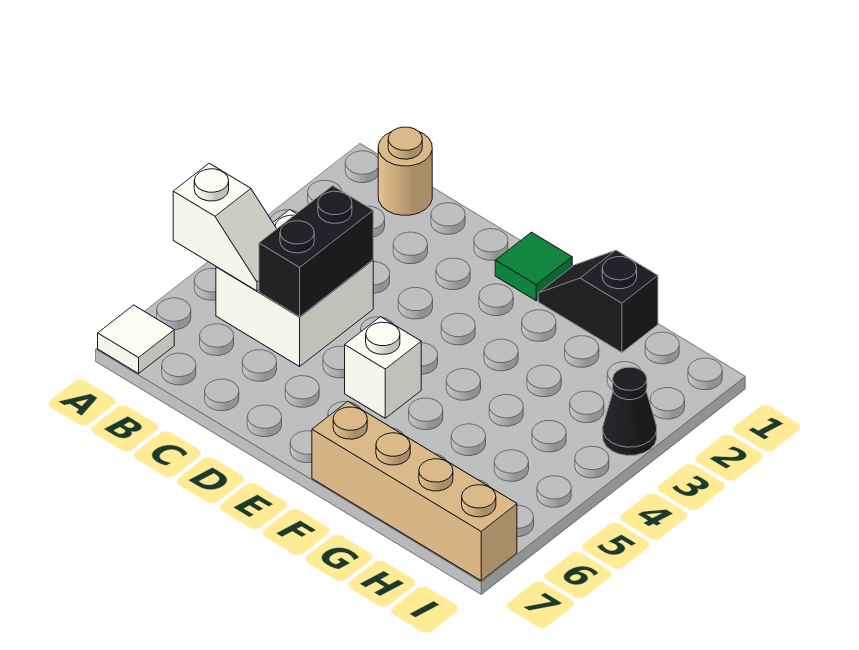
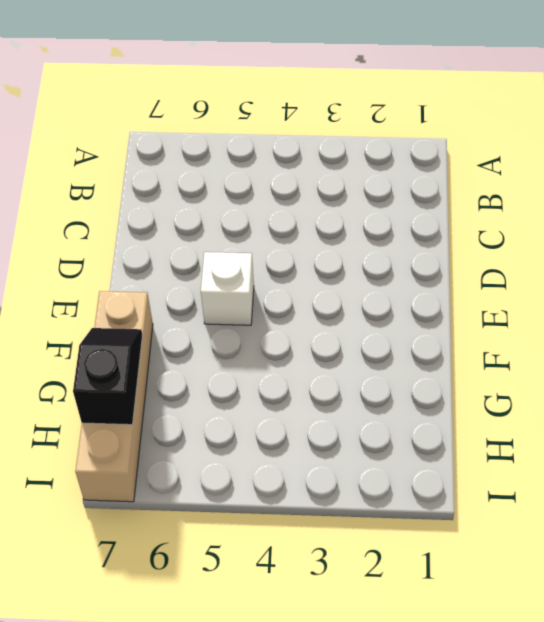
black slope G7:H7 level 2 top H -> black slope F1:G1 level 1 top G
none -> white tile A7 level 1
none -> tan round brick B1 level 1

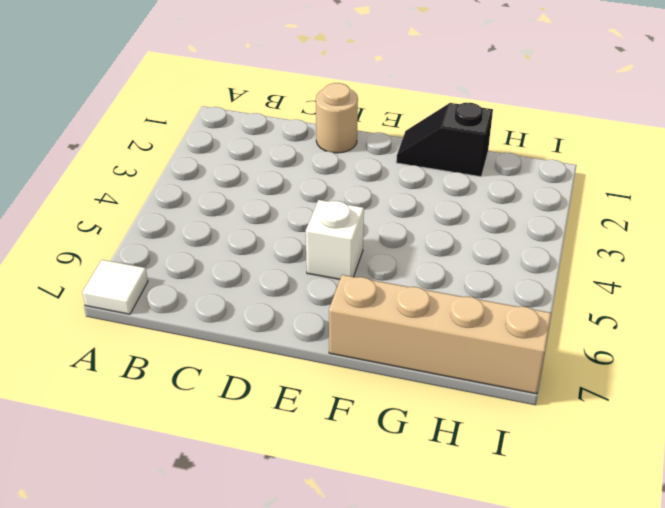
tan round brick D1 level 1 -> tan round brick B1 level 1
none -> white brick B4:C5 level 1
none -> green tile E1 level 1

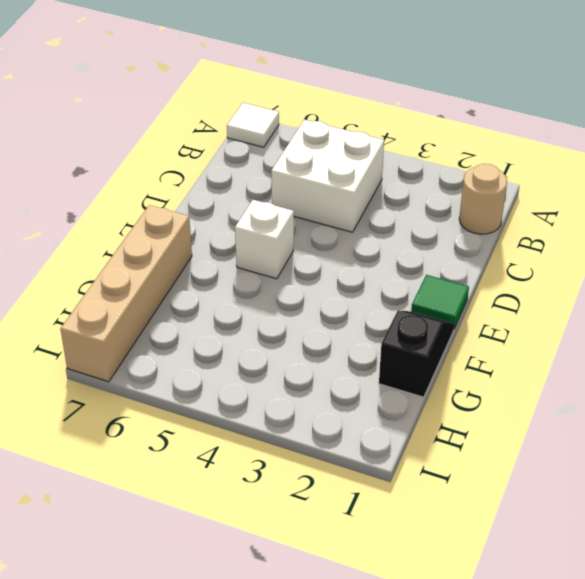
none -> black cone I3 level 1
none -> white slope A5:B5 level 2 top A

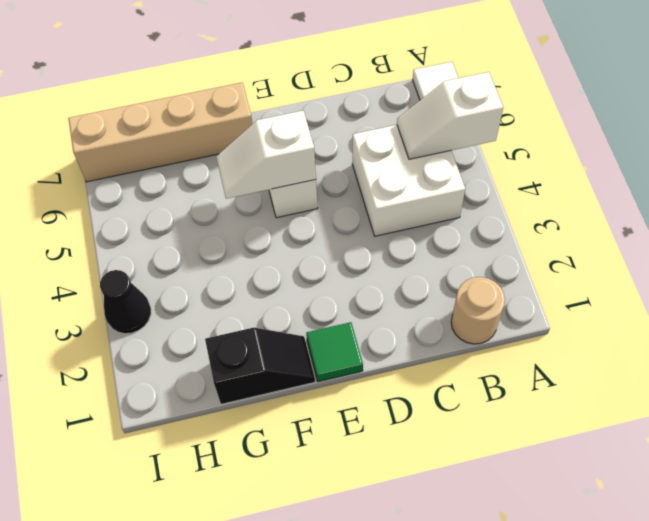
white slope E5:F5 level 2 top E -> none
none -> black brick C4:C5 level 2

